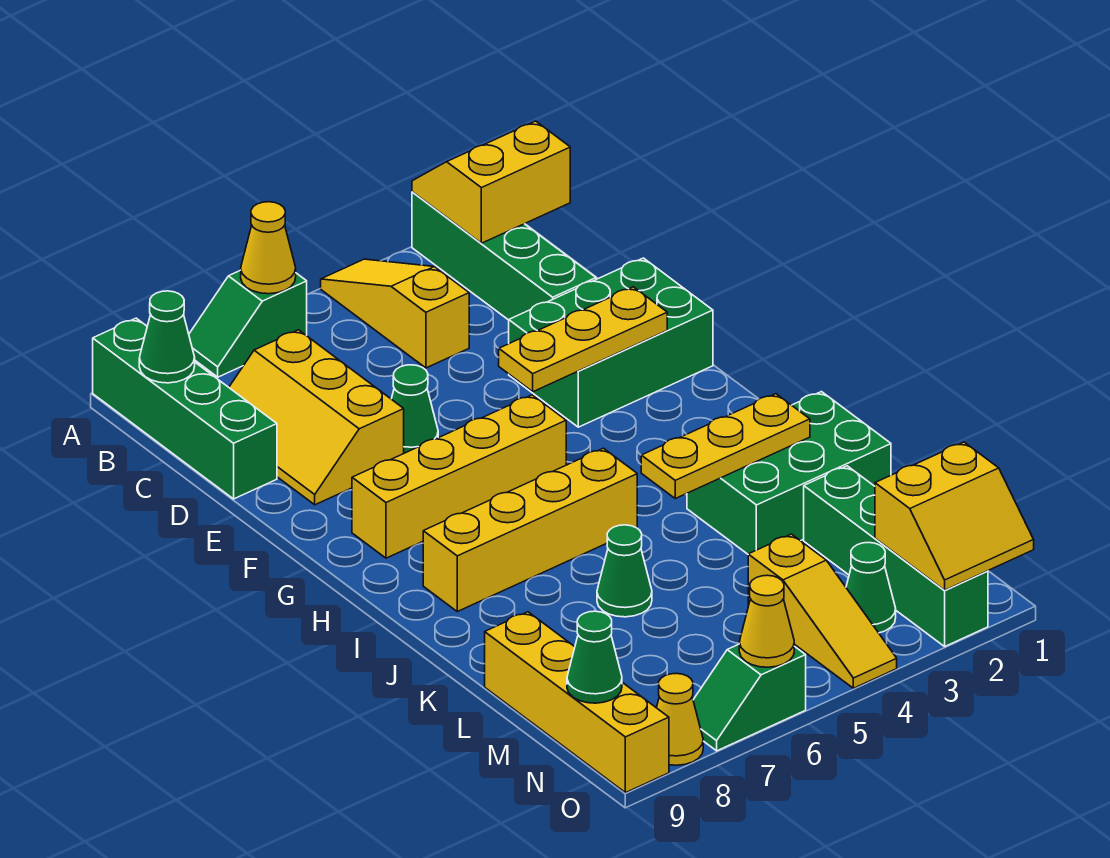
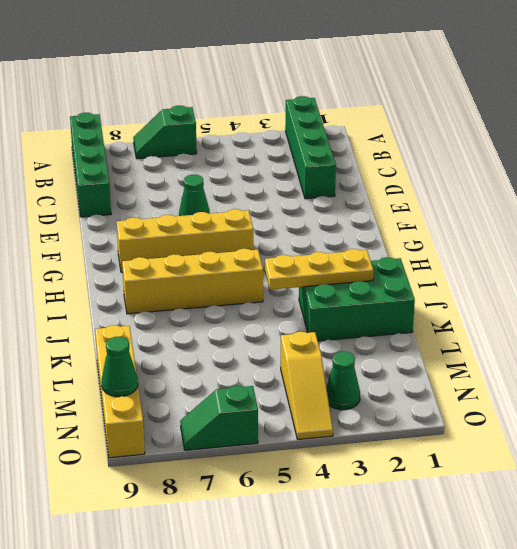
none -> yellow slope A4:C4 level 1 top C
none -> yellow slope C7:E8 level 1 top 7
none -> green brick E1:F3 level 1

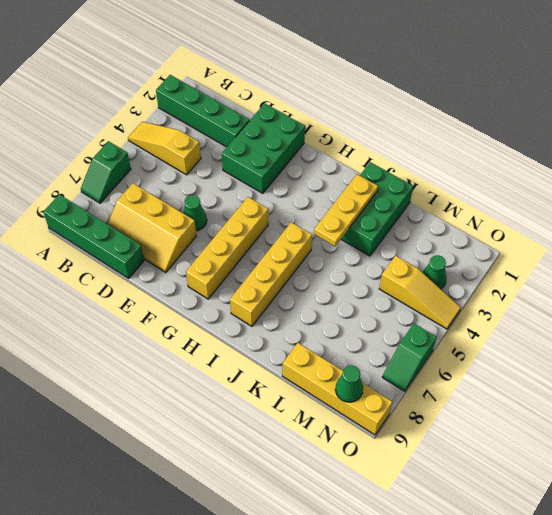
none -> green cone K6 level 1
none -> green brick L2:O2 level 1
none -> yellow cone O8 level 1

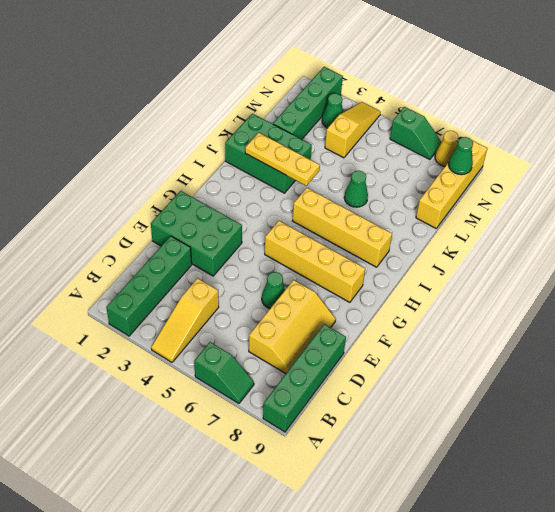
none -> yellow slope A1:B2 level 2 top B
none -> yellow cone A6 level 2
none -> green cone B9 level 2

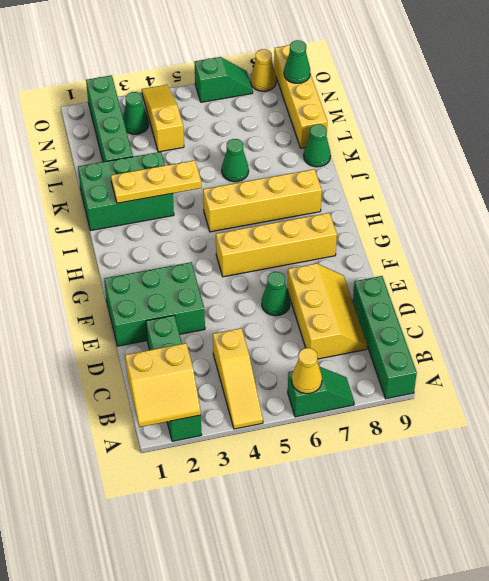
green cone K9 level 1 -> green cone B9 level 2
none -> yellow plate F2:F4 level 2
none -> yellow slope N1:O2 level 2 top N
none -> yellow cone O6 level 2

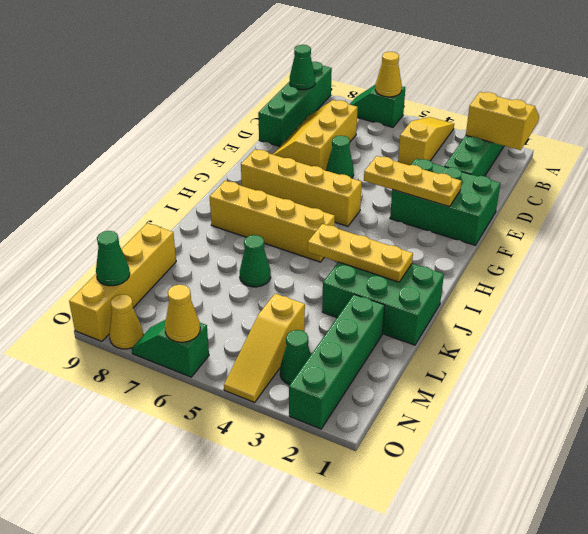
none -> yellow slope N1:O2 level 2 top N

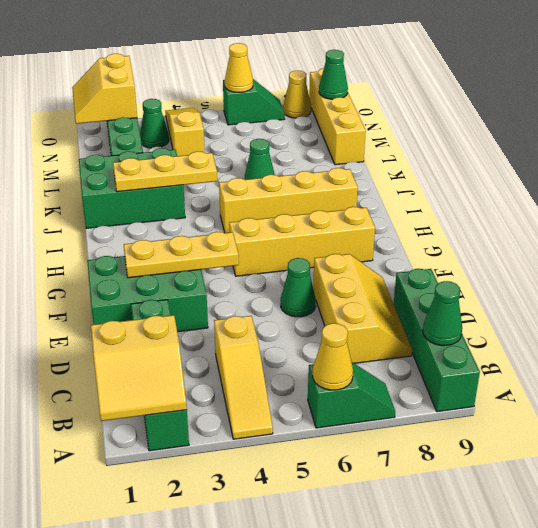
yellow slope N1:O2 level 2 top 2 -> yellow slope N1:O2 level 2 top N

